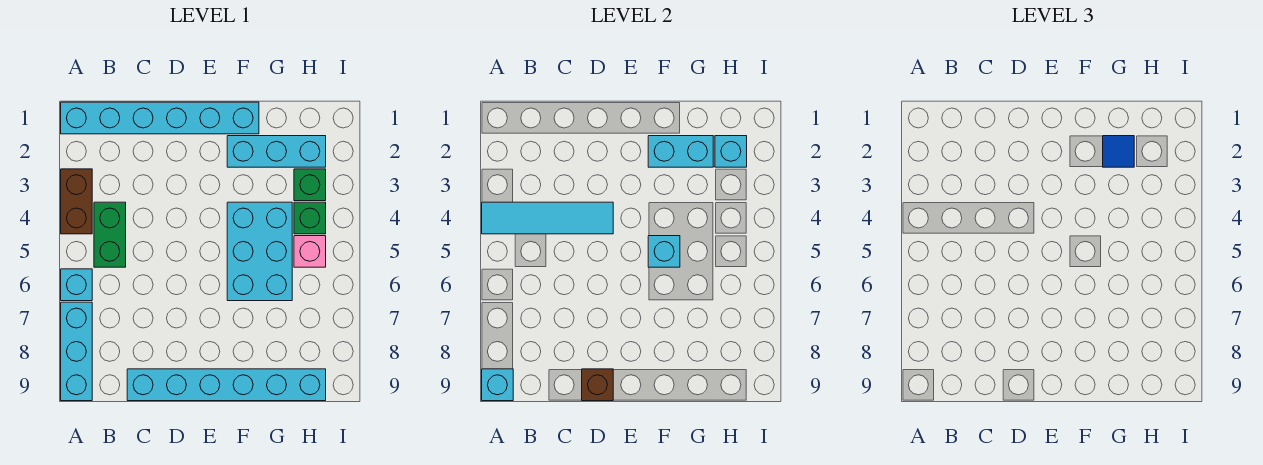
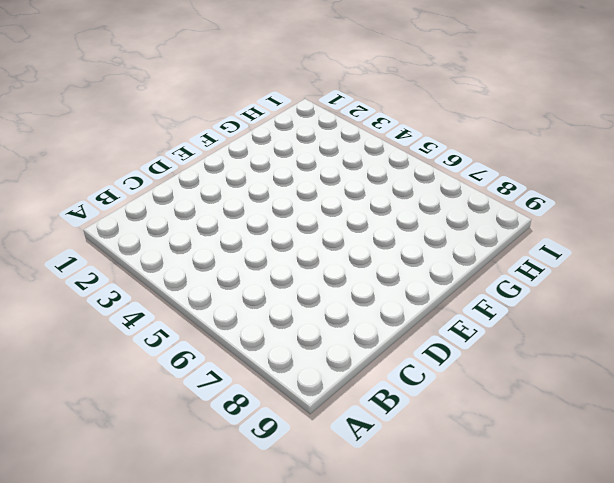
none -> cyan brick A1:F1 level 1
none -> brown brick A3:A4 level 1
none -> cyan brick A6 level 1

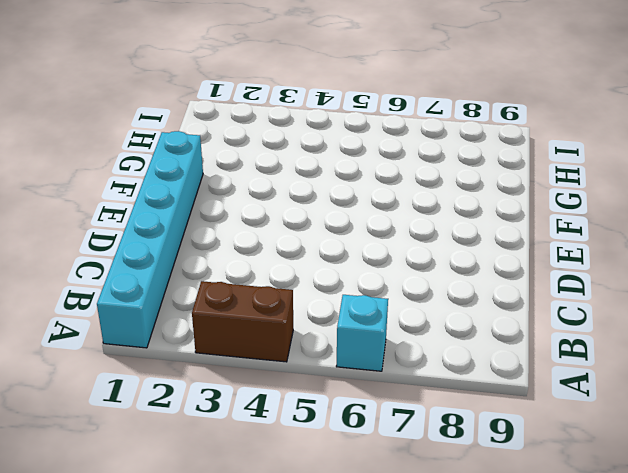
none -> cyan brick A7:A9 level 1
none -> green brick B4:B5 level 1
none -> cyan brick C9:H9 level 1

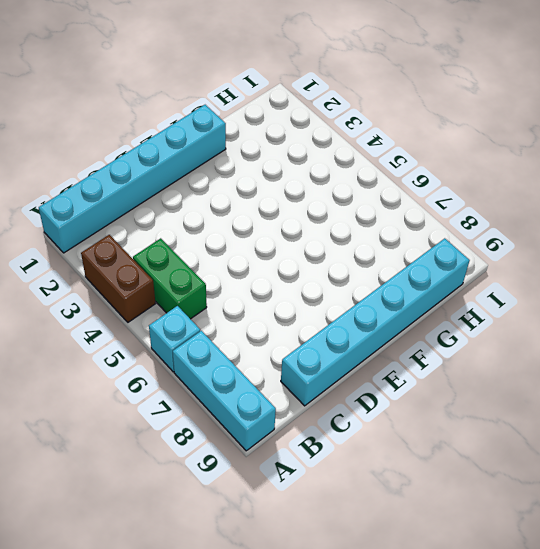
none -> cyan brick F2:H2 level 1
none -> cyan brick F4:G6 level 1
none -> green brick H3 level 1

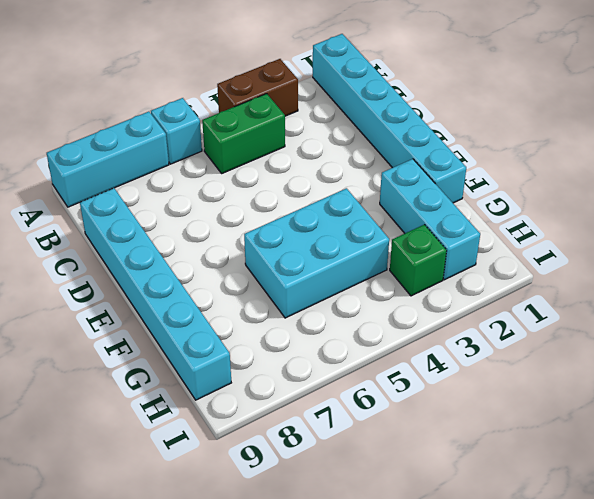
none -> green brick H4 level 1
none -> pink brick H5 level 1
none -> cyan tile A4:D4 level 2

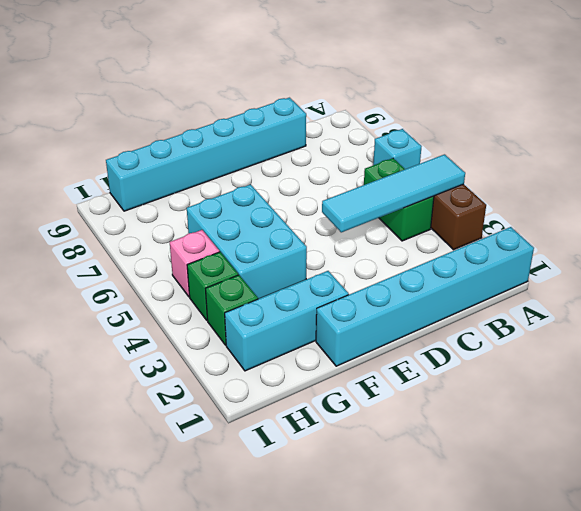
none -> cyan brick A7:A9 level 1
none -> cyan brick A9 level 2
none -> brown brick D9 level 2

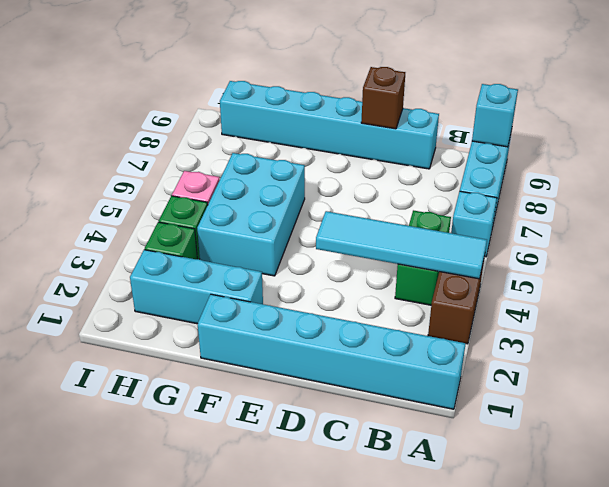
none -> cyan brick F2:G2 level 2
none -> cyan brick F5 level 2
none -> cyan brick H2 level 2

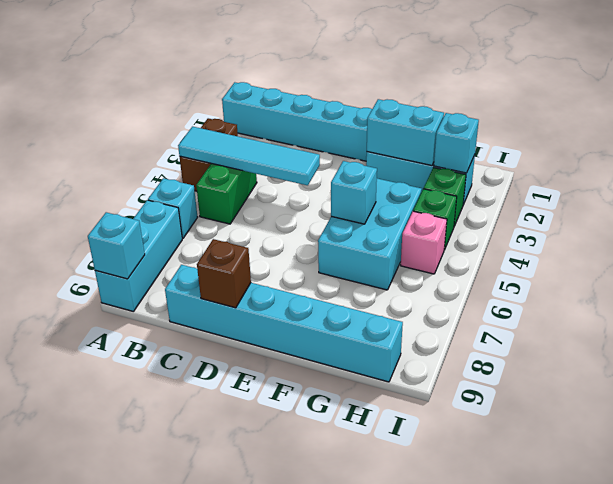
none -> blue tile G2 level 3

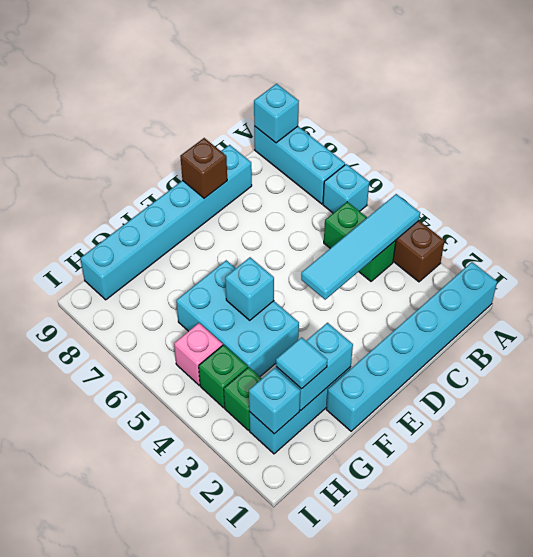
cyan tile G2 level 3 -> blue tile G2 level 3

